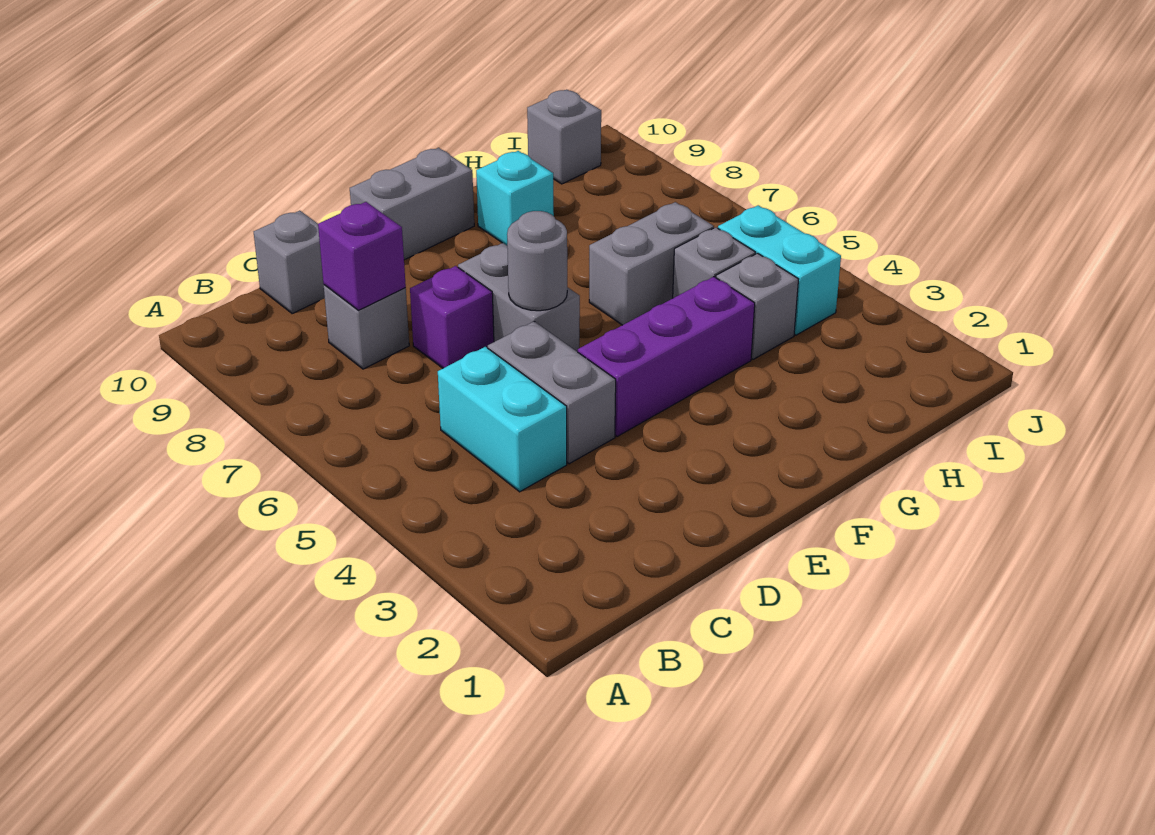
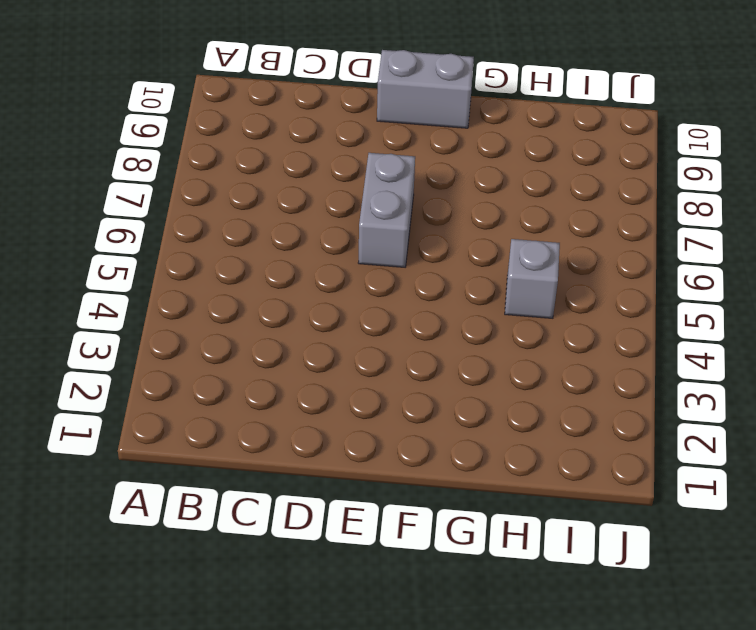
none -> cyan brick C4:C5 level 1
none -> grey brick C8 level 1
none -> grey brick C10 level 1

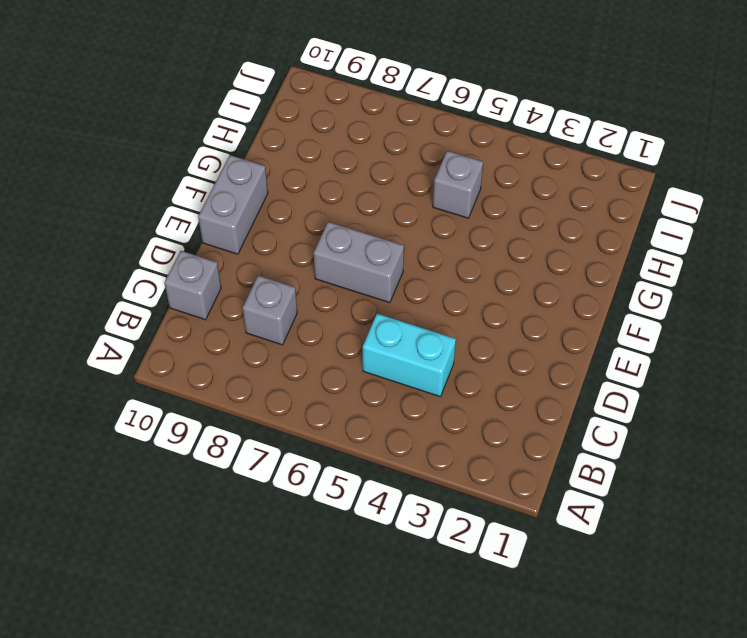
none -> grey brick D4:D5 level 1
none -> purple brick D7 level 1
none -> purple brick E4:G4 level 1

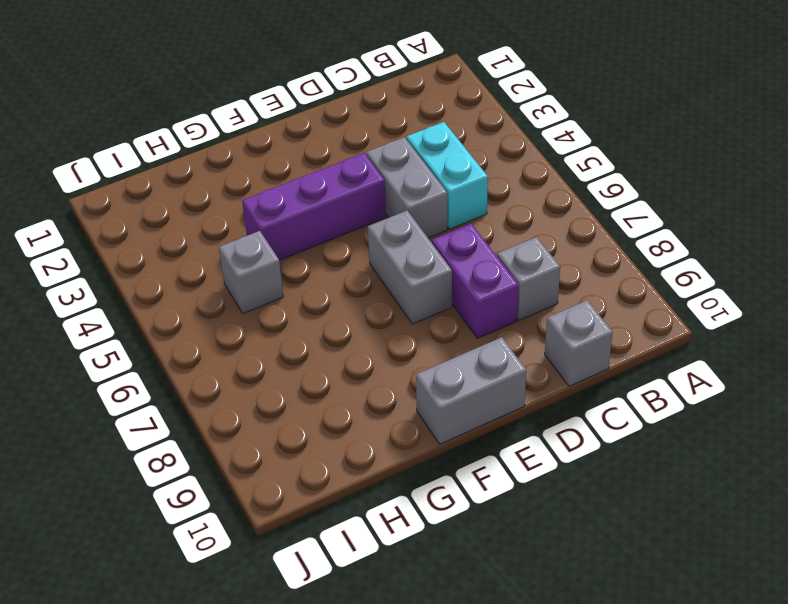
purple brick D7:D8 level 1 -> purple brick D7 level 1
none -> grey brick G6:H6 level 1
none -> cyan brick G9 level 1
none -> grey brick H4 level 1

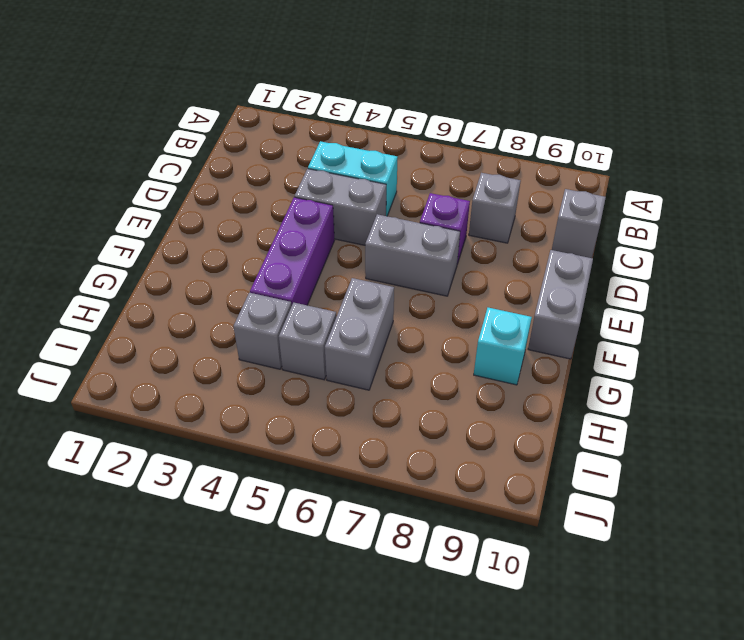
none -> cyan brick I4:I5 level 1
none -> grey brick I10 level 1
none -> purple brick C8 level 2

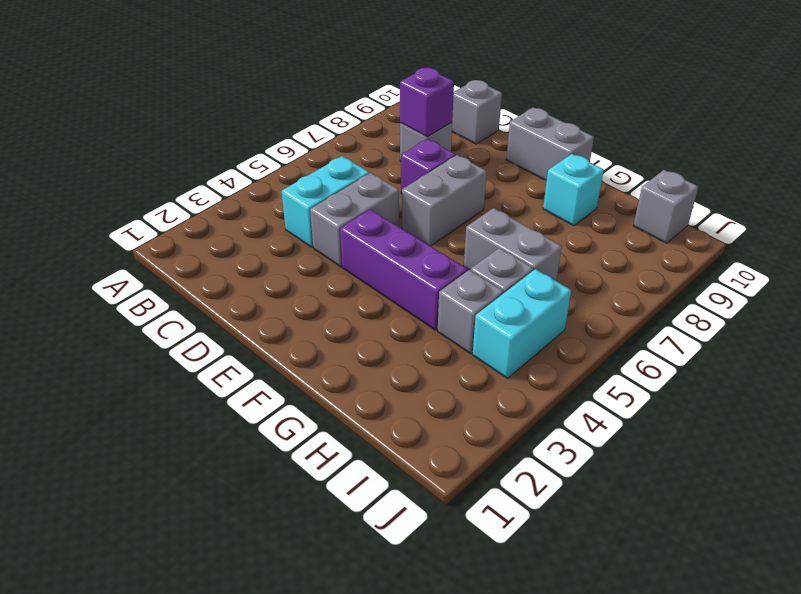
none -> grey round brick E6 level 2

